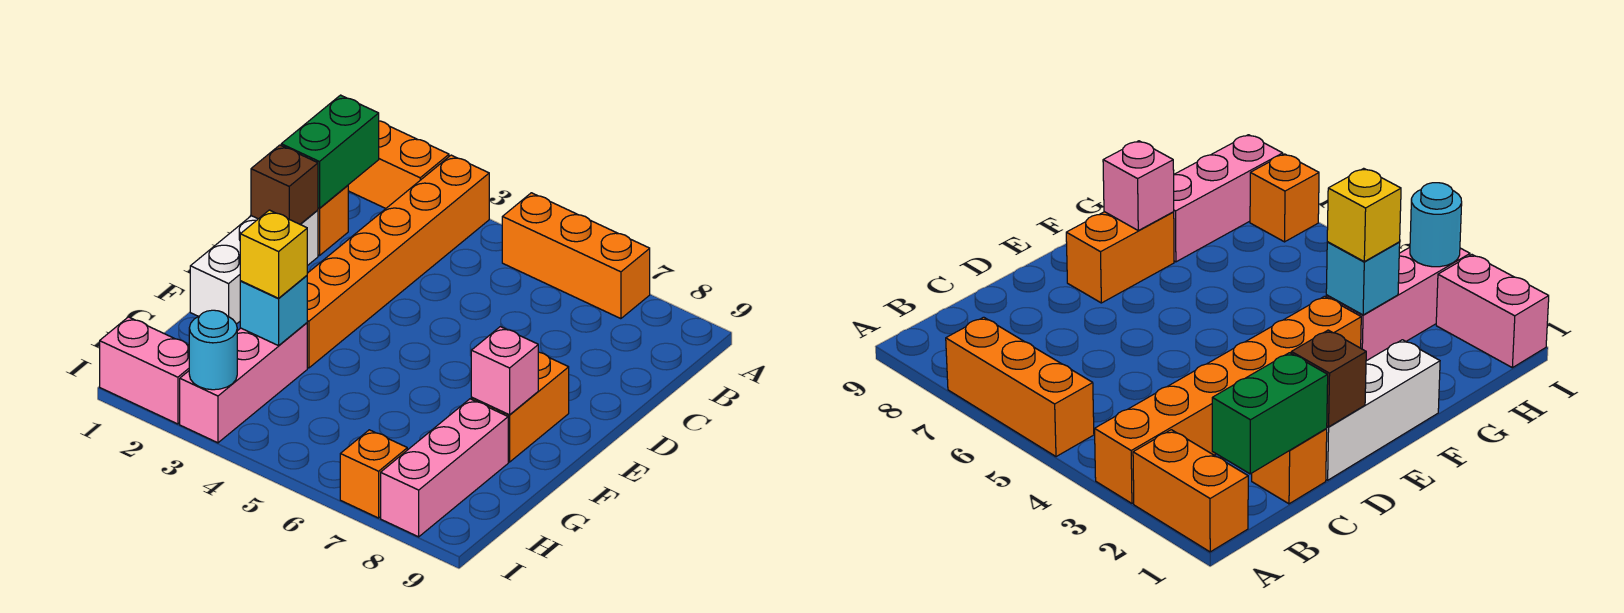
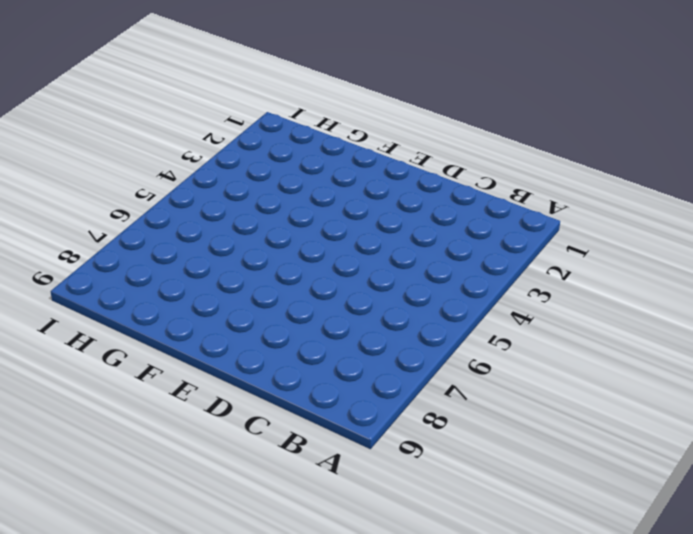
none -> orange brick A1:A2 level 1
none -> orange brick A3:F3 level 1
none -> orange brick A5:A7 level 1

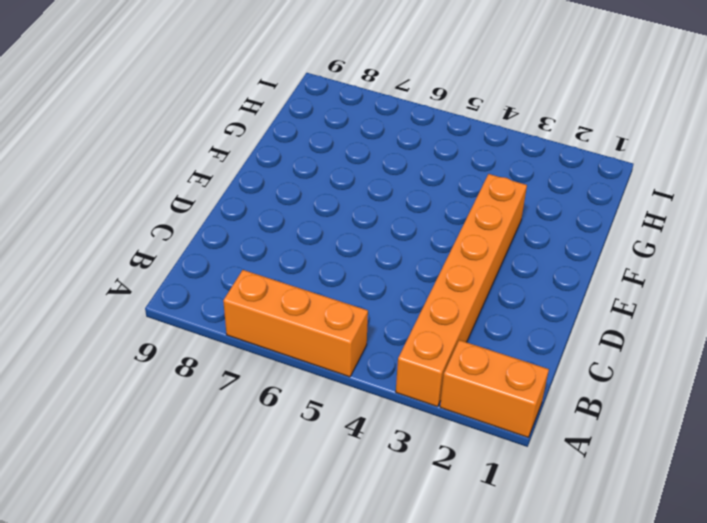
none -> orange brick C1 level 1
none -> white brick D1:F1 level 1
none -> orange brick E8:F8 level 1

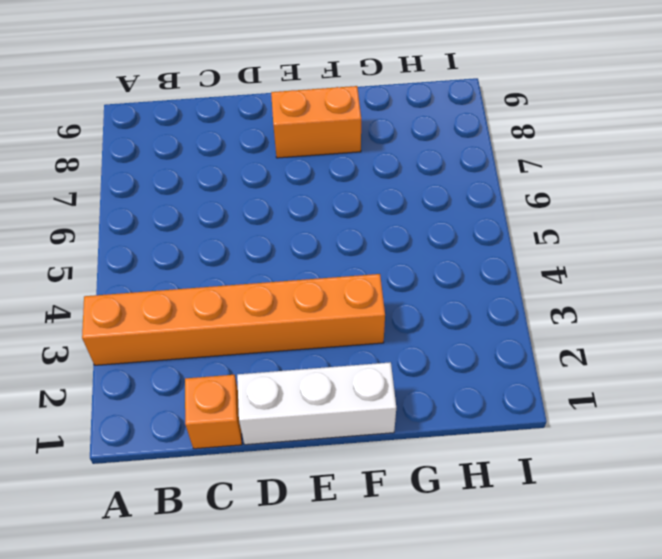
none -> orange brick A1:A2 level 1
none -> orange brick A5:A7 level 1
none -> pink brick G3:I3 level 1

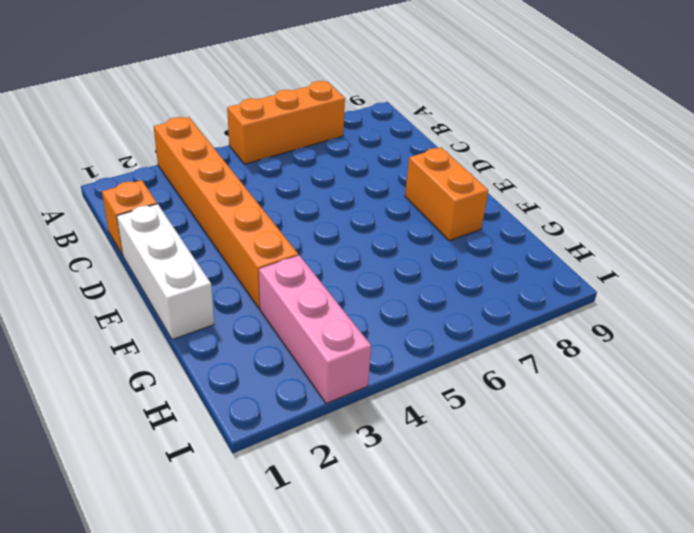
none -> orange brick A1:A2 level 1
none -> pink brick G8:I8 level 1
none -> pink brick I1:I2 level 1

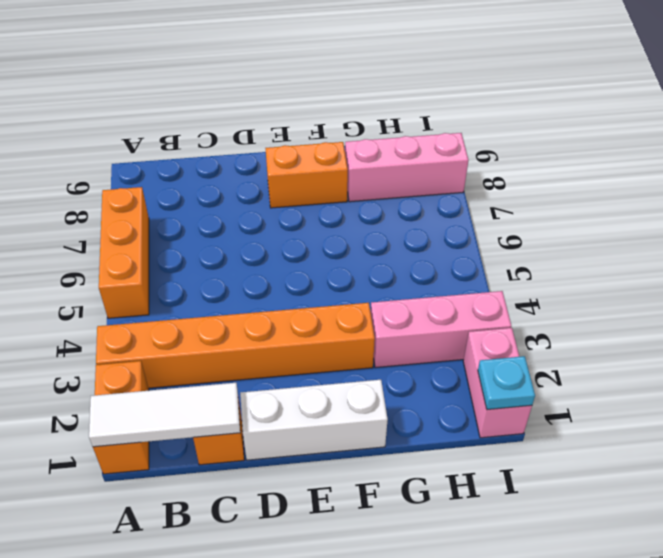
white tile A1:C1 level 2 -> green brick B1:C1 level 2
cyan plate I1 level 2 -> none
none -> orange brick I7 level 1
none -> brown brick D1 level 2
none -> pink brick F8 level 2

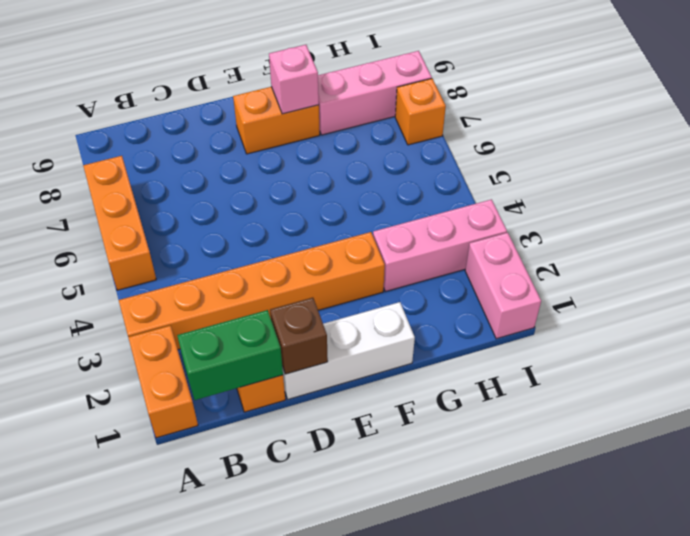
none -> cyan brick G3 level 2
none -> cyan round brick I3 level 2
none -> yellow brick G3 level 3

